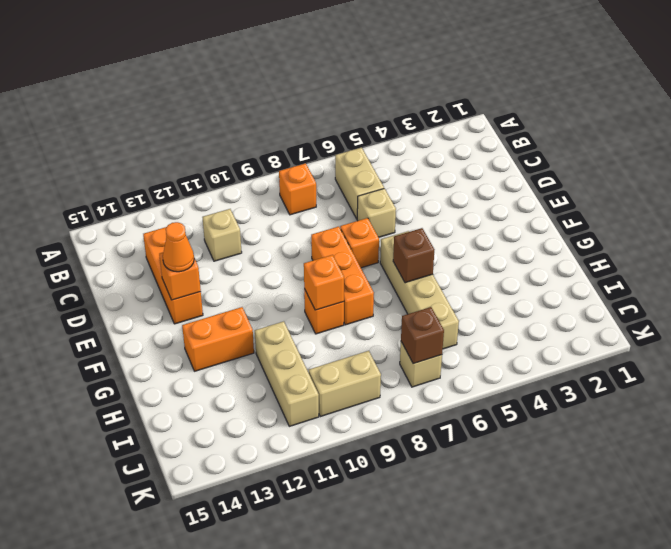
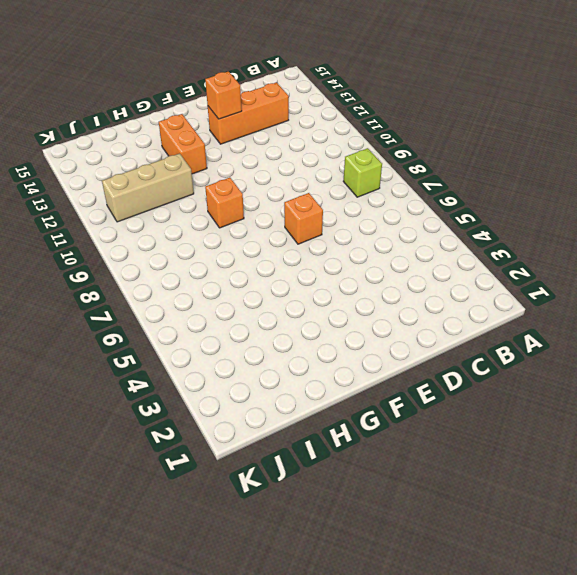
lime brick B8 level 1 -> orange brick B8 level 1
none -> tan brick B6:C6 level 1
none -> tan brick C11 level 1
none -> tan brick D6 level 1

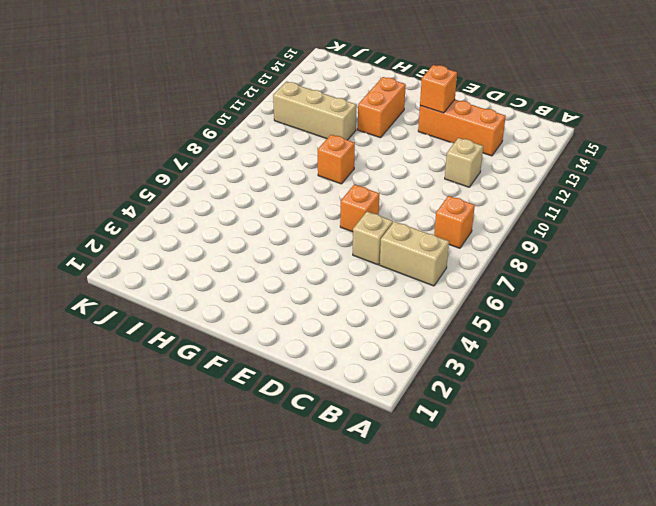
none -> orange brick E8:G8 level 1
none -> tan brick F6:I6 level 1
none -> tan brick J7 level 1

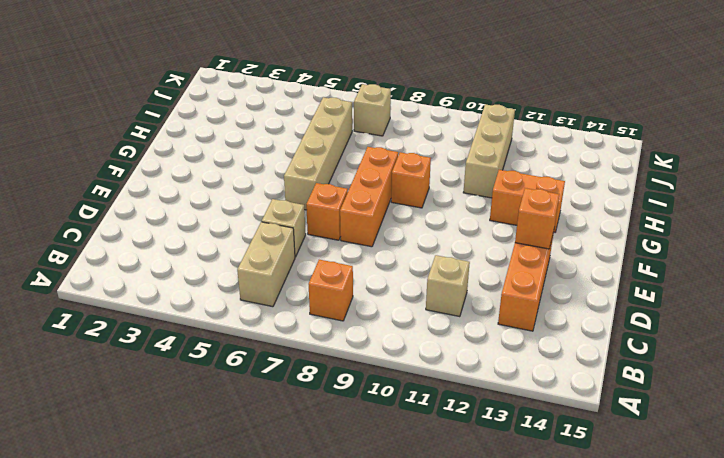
none -> tan brick J9:J10 level 1
none -> brown brick G6 level 2
none -> orange brick G9 level 2

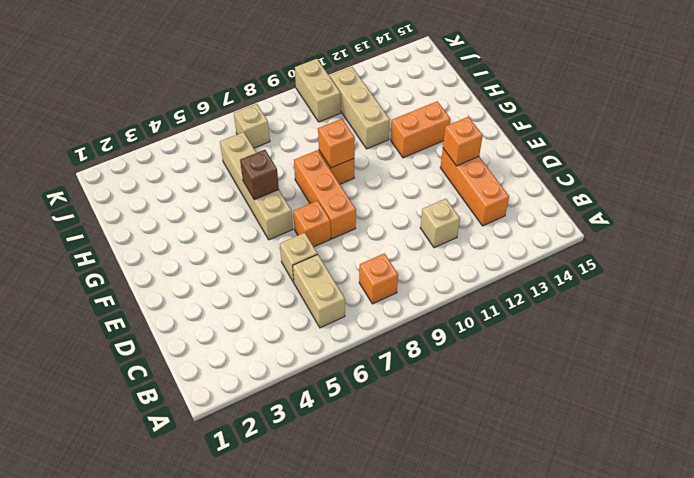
tan brick J10:K10 level 1 -> tan brick J9:J10 level 1
none -> brown brick J7 level 2
none -> orange cone E13 level 3

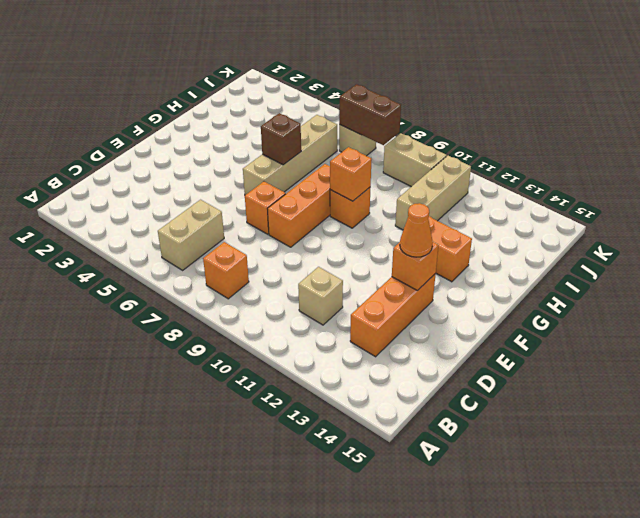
brown brick J7:J8 level 2 -> brown brick J7 level 2
none -> tan brick D6 level 1

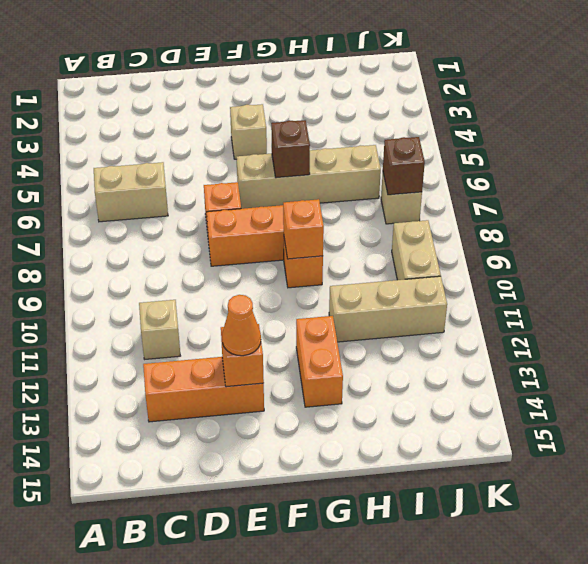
tan brick F4 level 1 -> tan brick D6 level 1
none -> orange brick B8 level 1

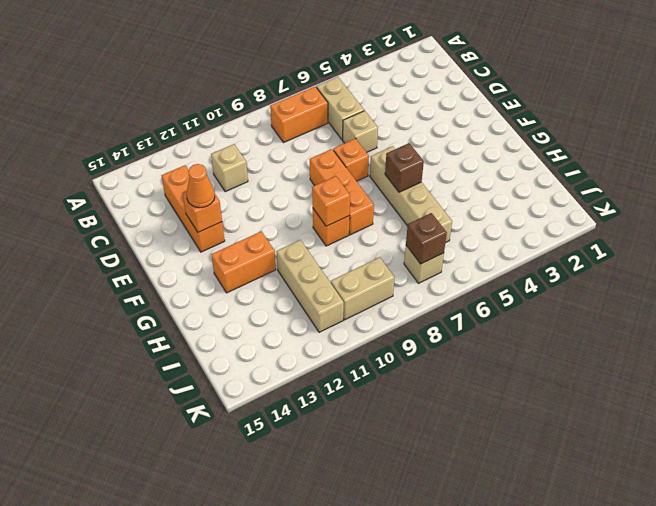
orange brick B7:B8 level 1 -> orange brick B8 level 1

